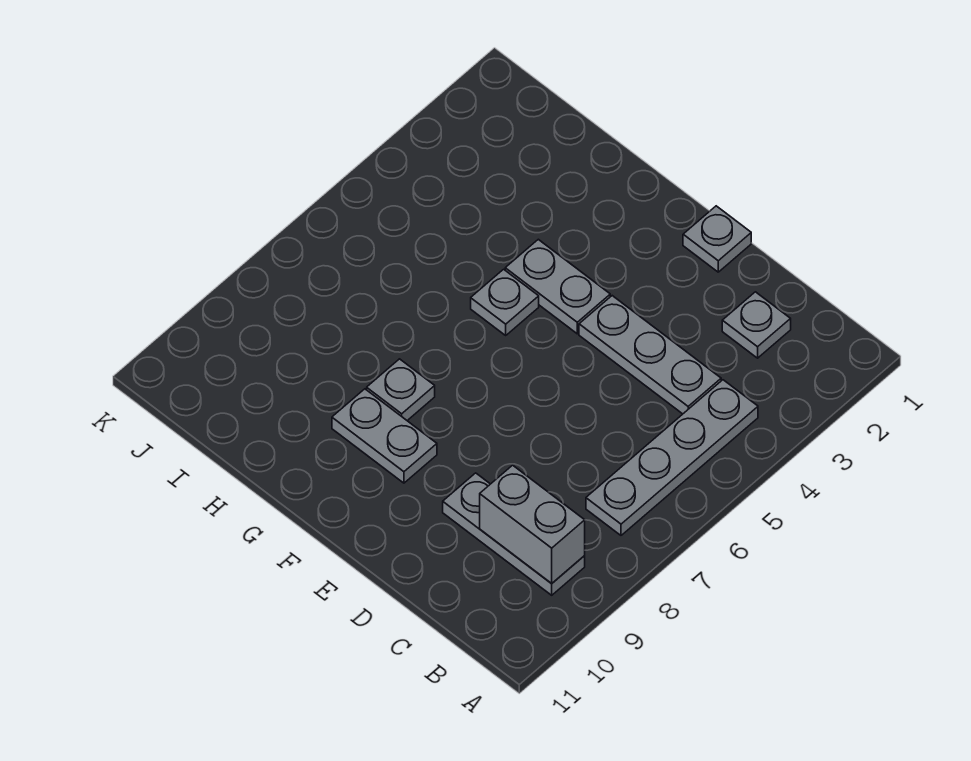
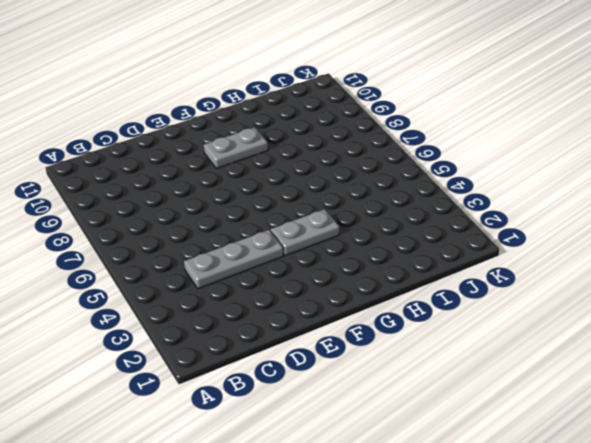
none -> grey plate B4:B7 level 1
none -> grey plate B9:D9 level 1

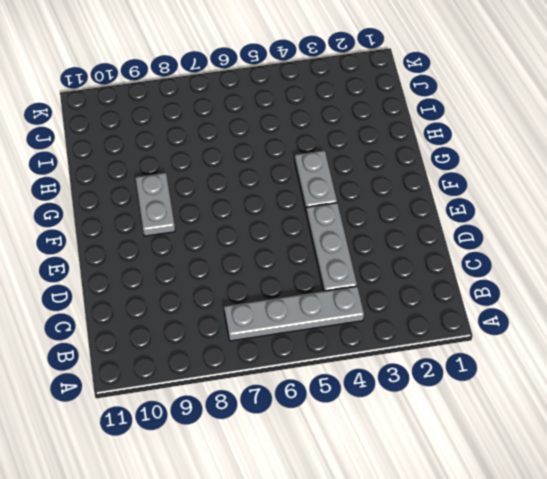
none -> grey plate B9:D9 level 1
none -> grey plate C2 level 1

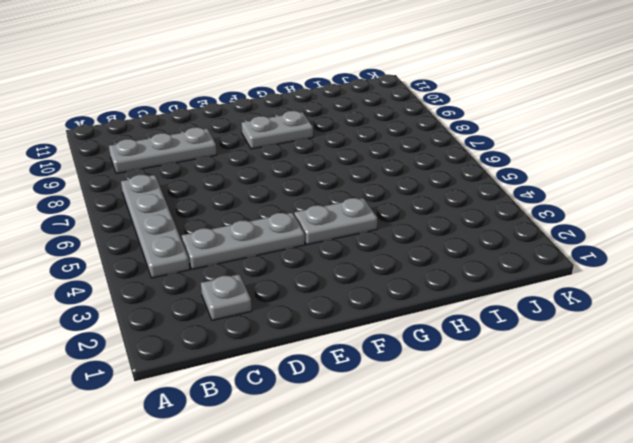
none -> grey plate E1 level 1
none -> grey plate G5 level 1

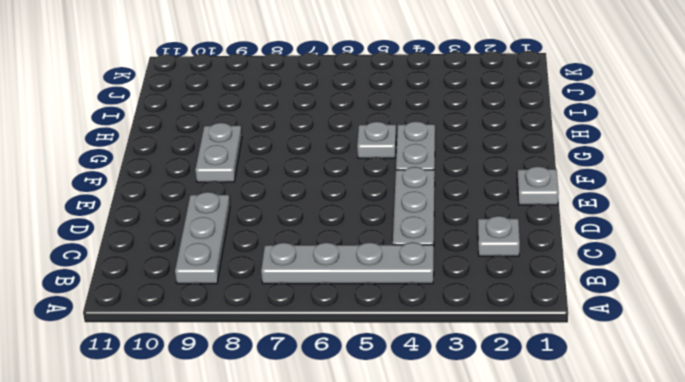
none -> grey plate G8 level 1
none -> grey brick B9:C9 level 2

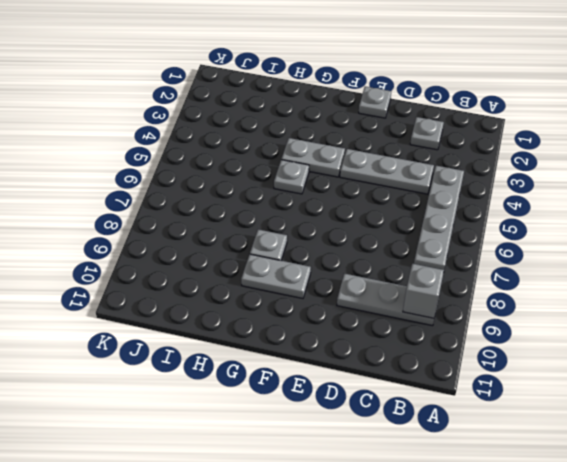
grey brick B9 level 2 -> grey brick B9:C9 level 2

